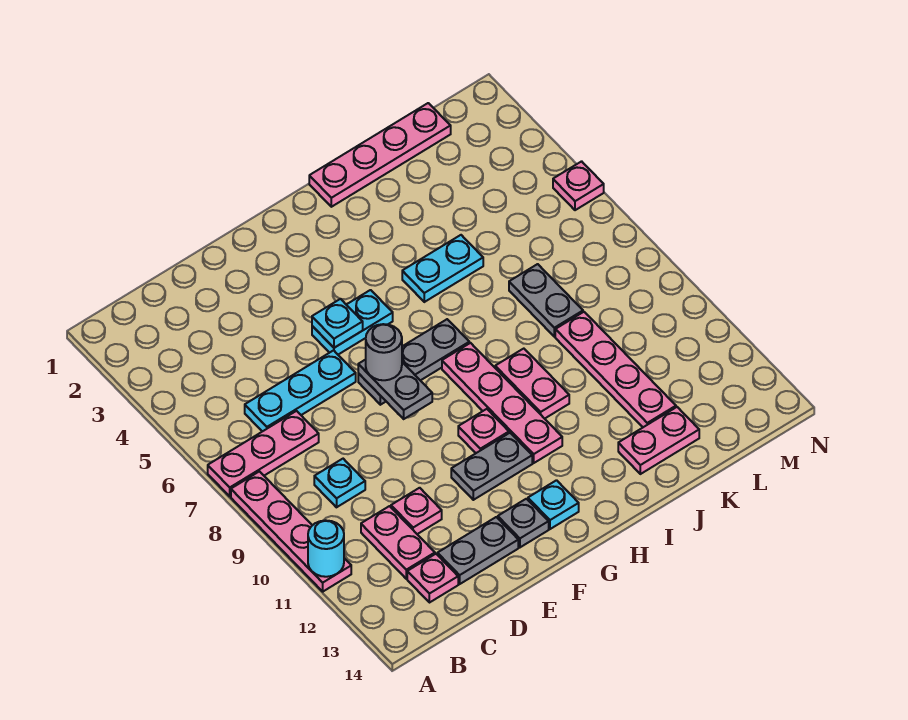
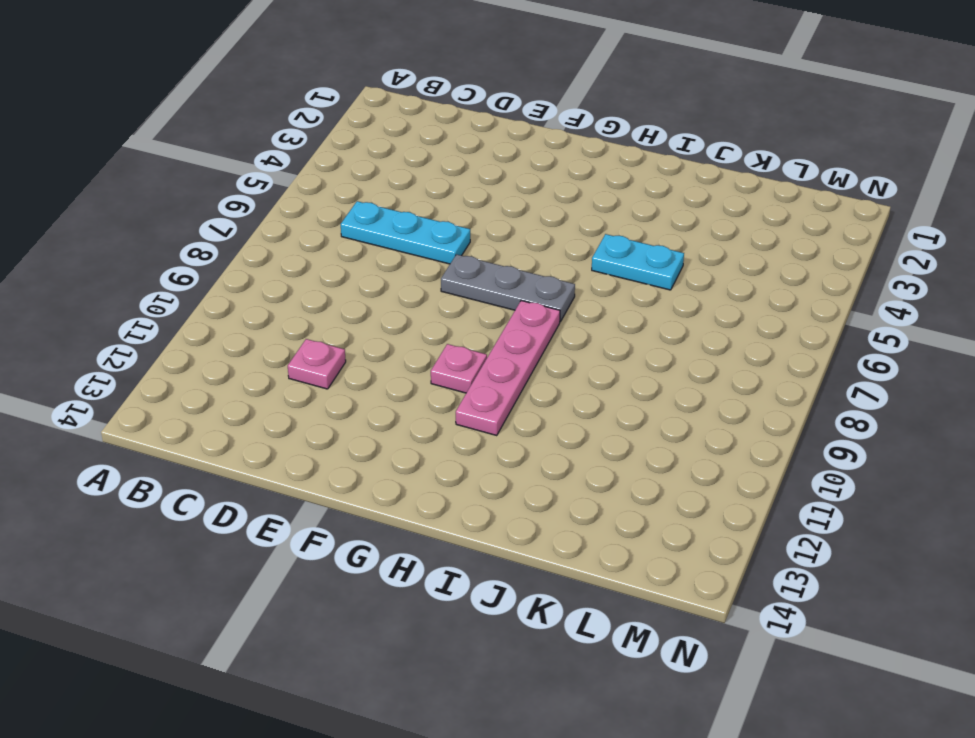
none -> pink plate A7:C7 level 1
none -> pink plate A8:A11 level 1
none -> cyan plate C9 level 1

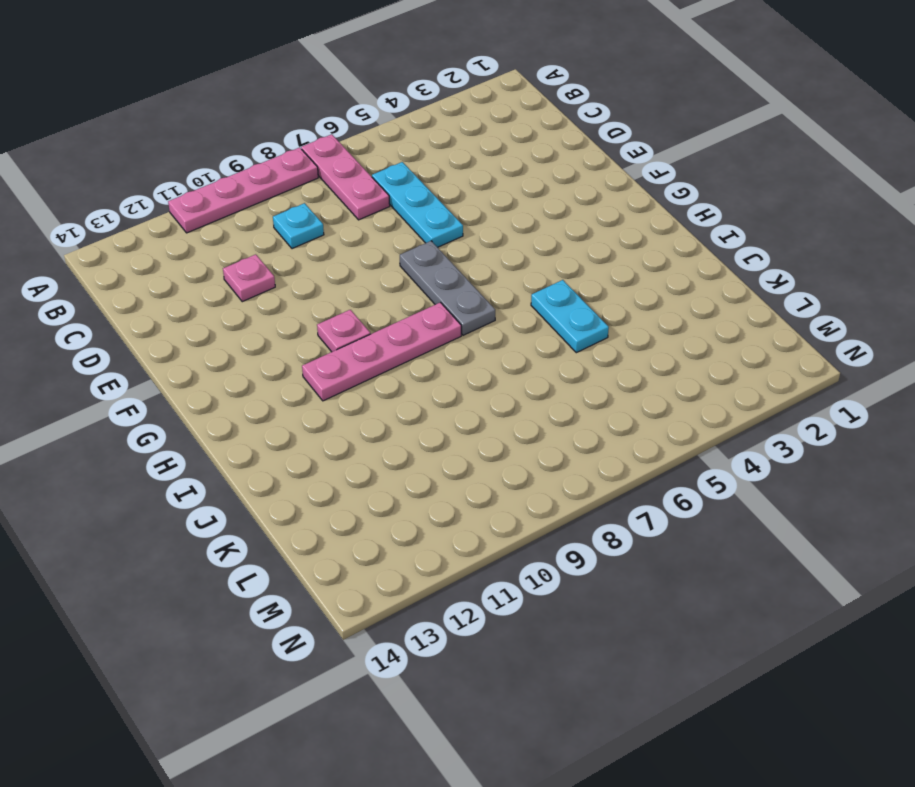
none -> pink plate C11:C12 level 1
none -> pink plate C13 level 1
none -> grey plate D13:E13 level 1

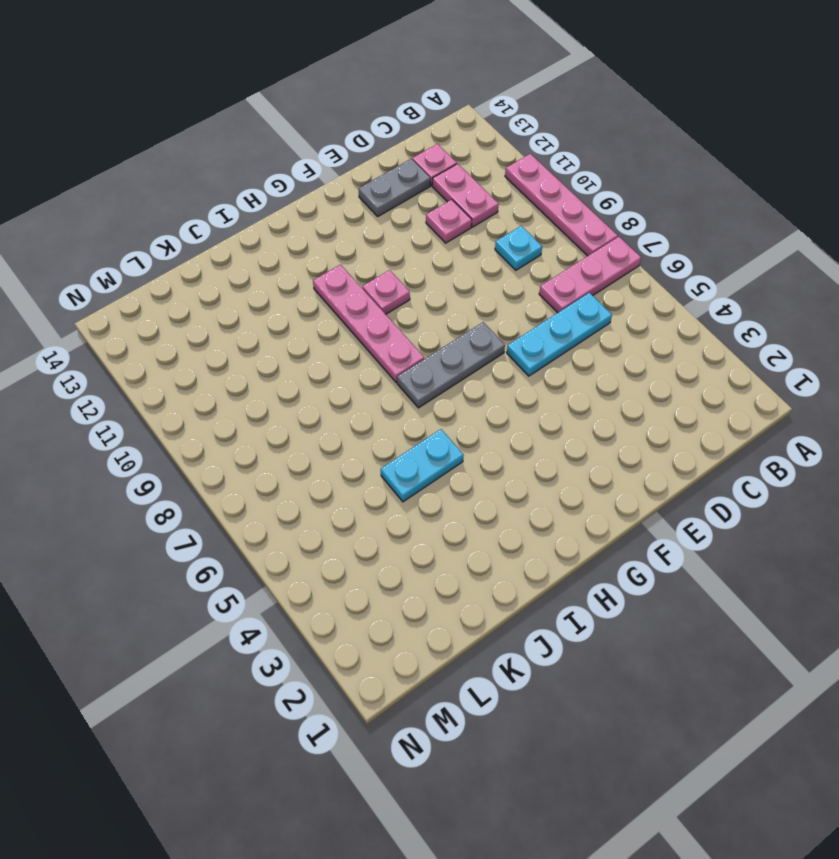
none -> cyan plate F5:G5 level 1
none -> grey plate F11:G11 level 1
none -> grey plate F13 level 1

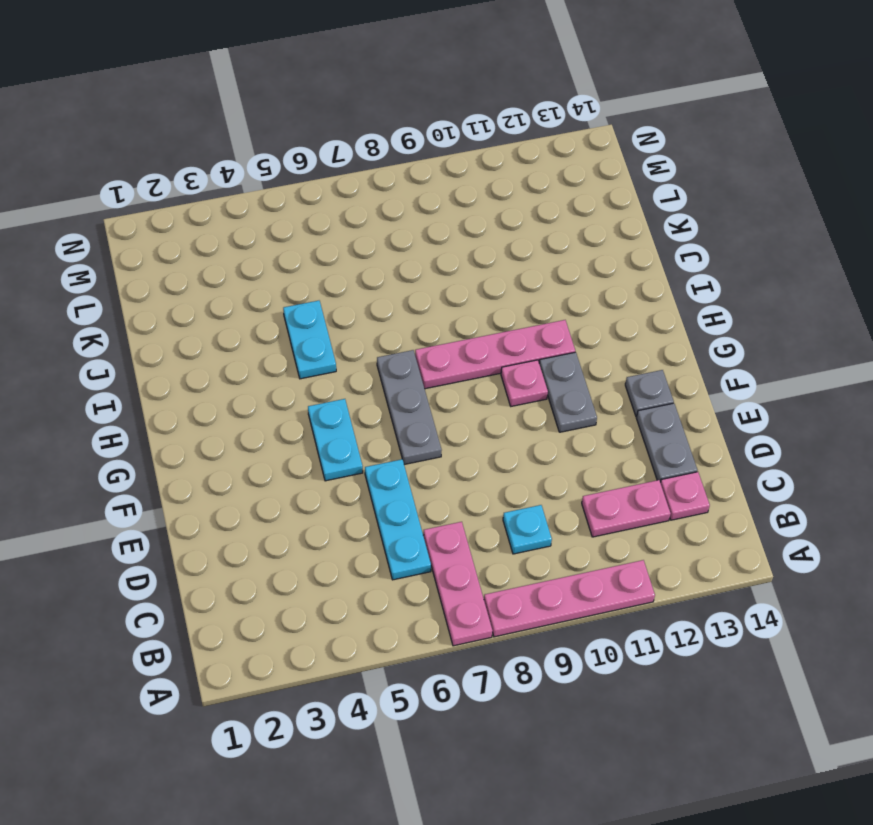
none -> pink plate D11 level 1
none -> cyan plate G13 level 1
none -> pink plate I1:L1 level 1

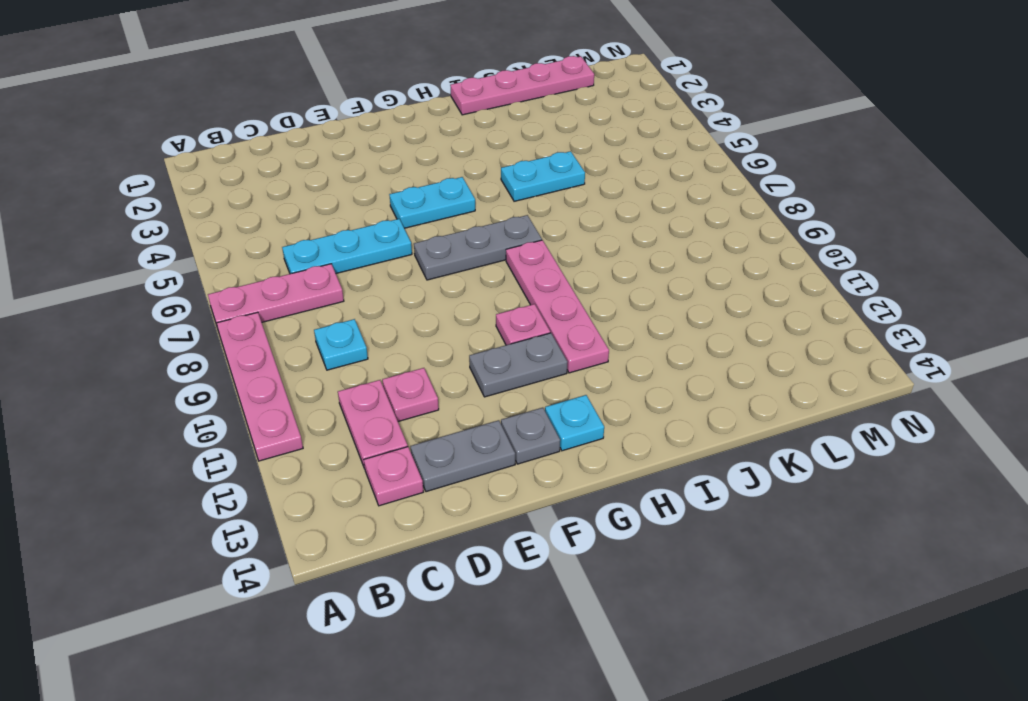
none -> pink plate I9:I10 level 1
none -> pink plate J13:K13 level 1
none -> grey plate K7:K8 level 1

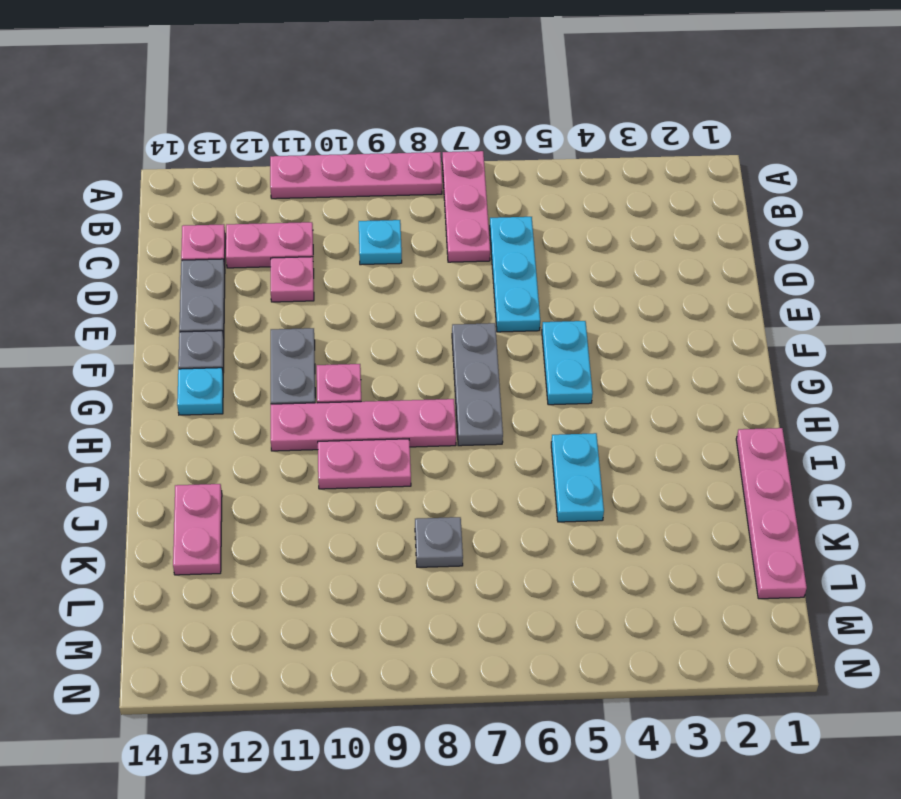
grey plate K8 level 1 -> grey plate K7:K8 level 1
none -> pink plate K9:K12 level 1
none -> pink plate N5 level 1
none -> cyan round brick A11 level 2

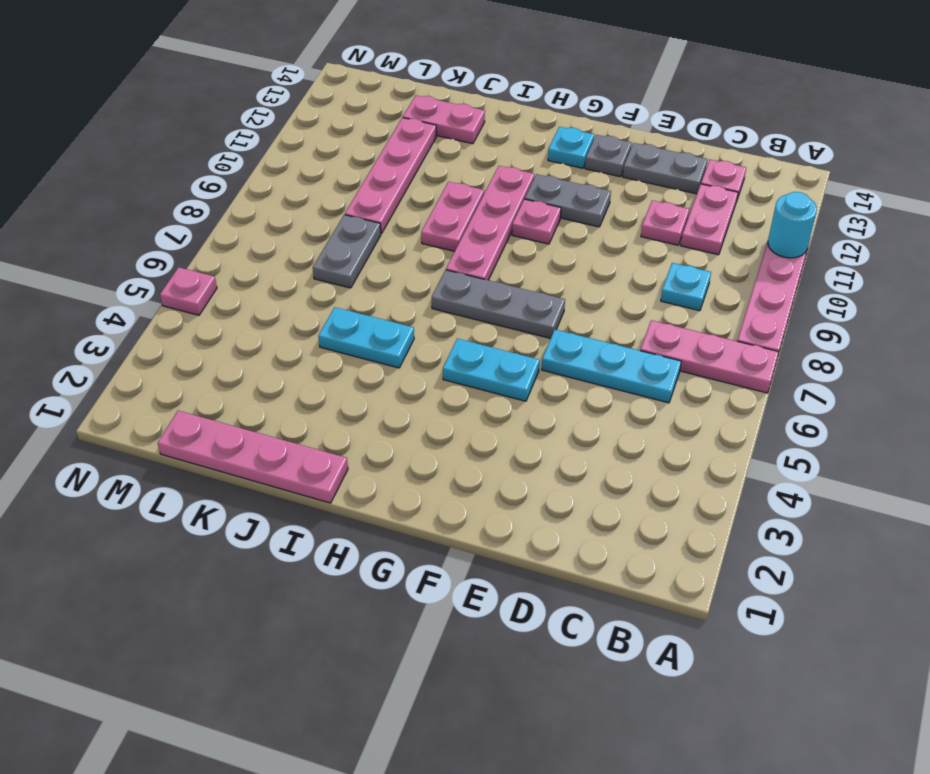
none -> cyan plate F5 level 2
none -> grey plate F7:F8 level 2
none -> grey round brick F7 level 3

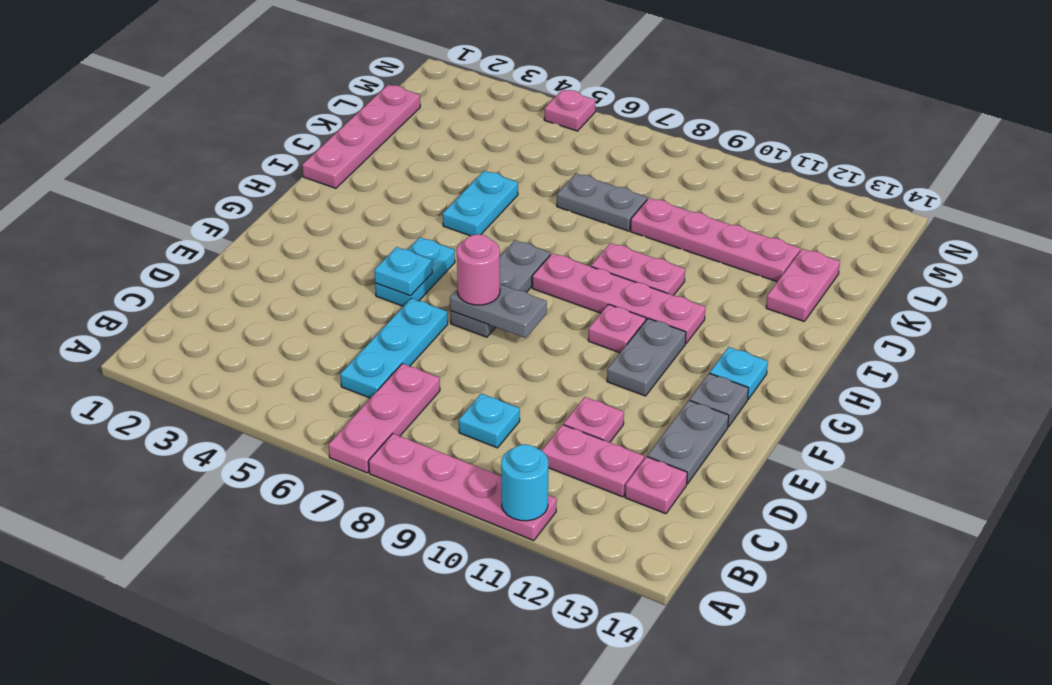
pink round brick F7 level 3 -> grey round brick F7 level 3

